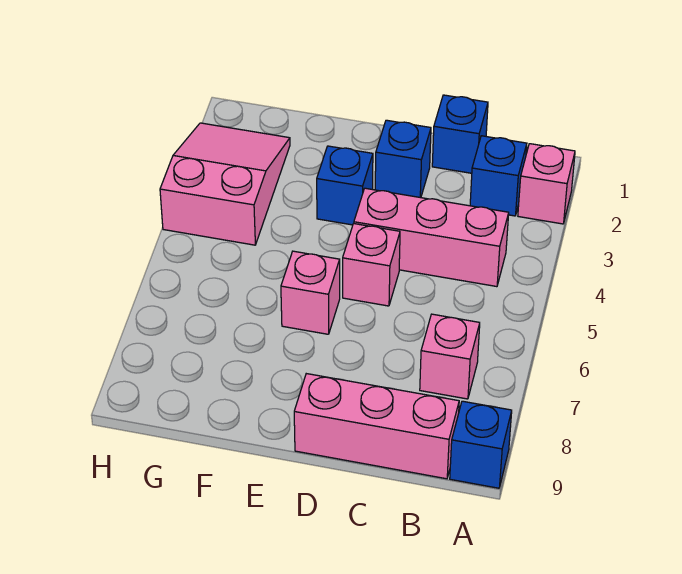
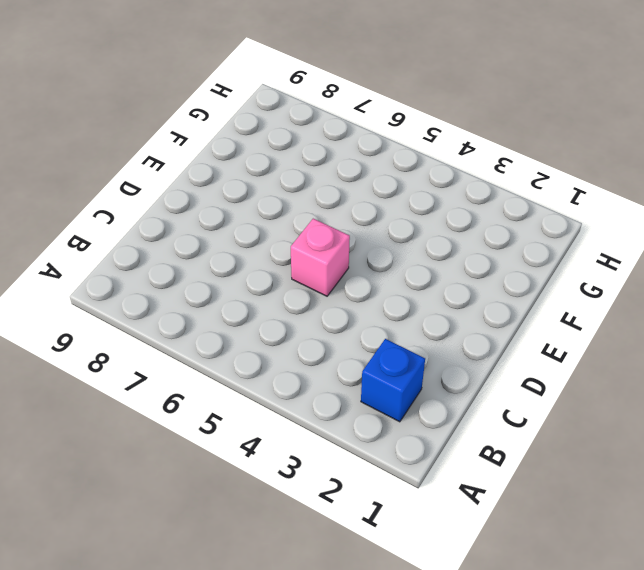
none -> pink brick A2 level 1
none -> blue brick A9 level 1
none -> pink brick B4:D4 level 1

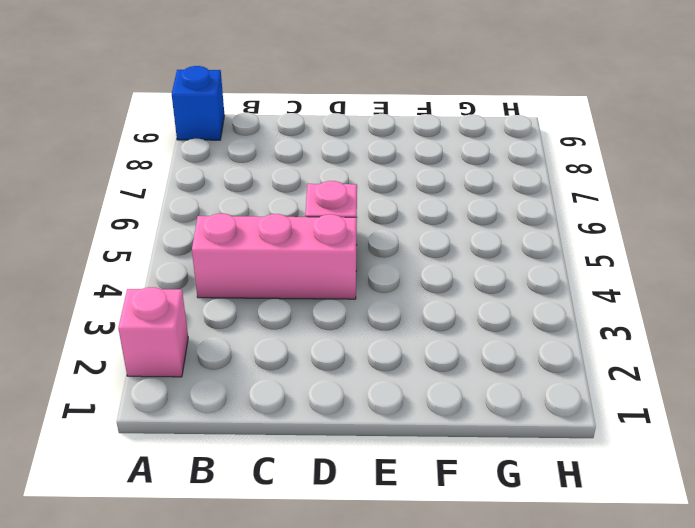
none -> blue brick B2 level 1
none -> pink brick B7 level 1
none -> pink brick B9:D9 level 1

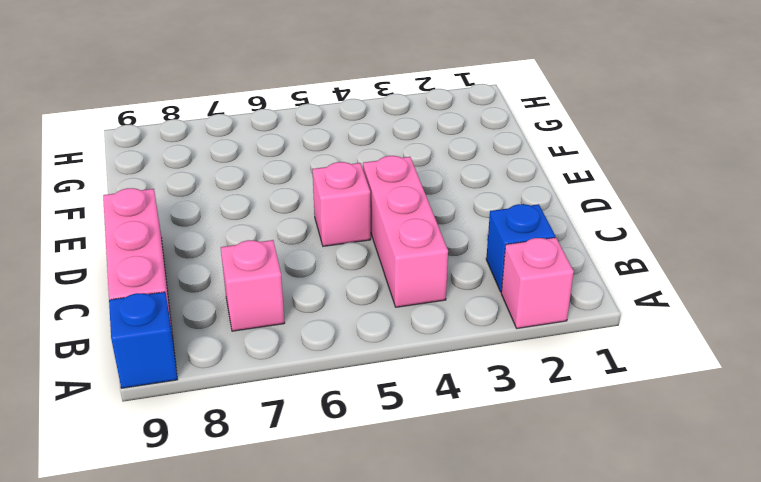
none -> blue brick C1 level 1
none -> blue brick D2 level 1
none -> blue brick E3 level 1

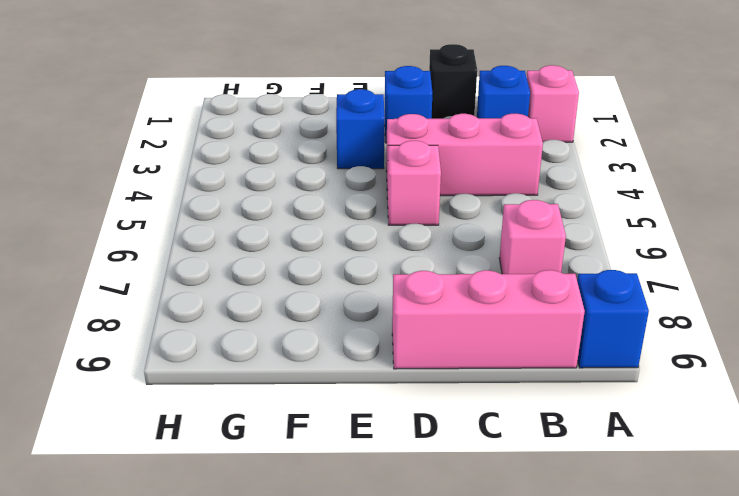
black brick C1 level 1 -> blue brick C1 level 1
none -> pink brick E6 level 1
none -> pink slope G2:H4 level 1 top 4

